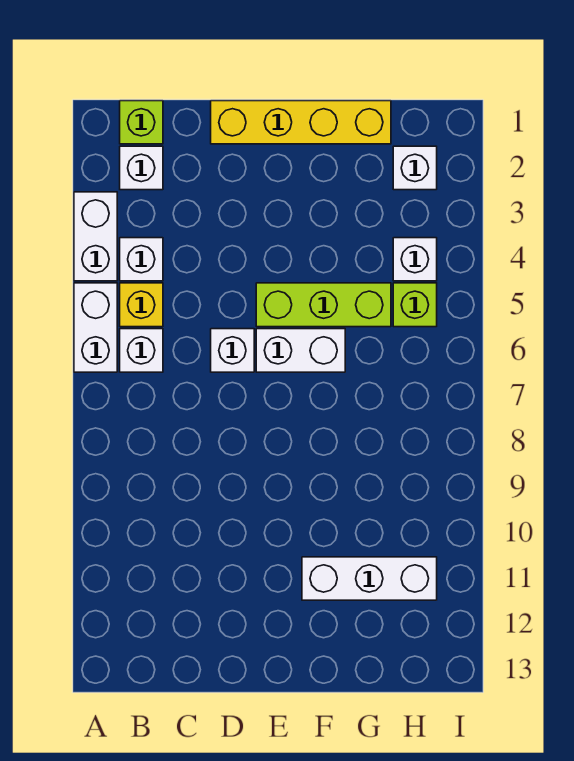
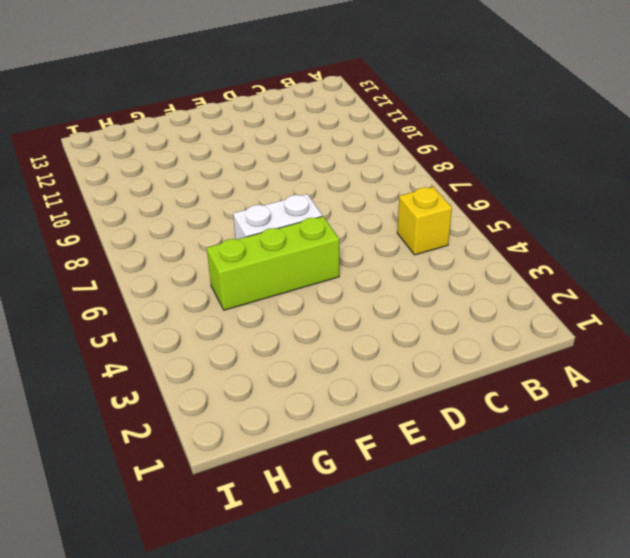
none -> white brick A3:A4 level 1
none -> white brick A5:A6 level 1
none -> lime brick B1 level 1

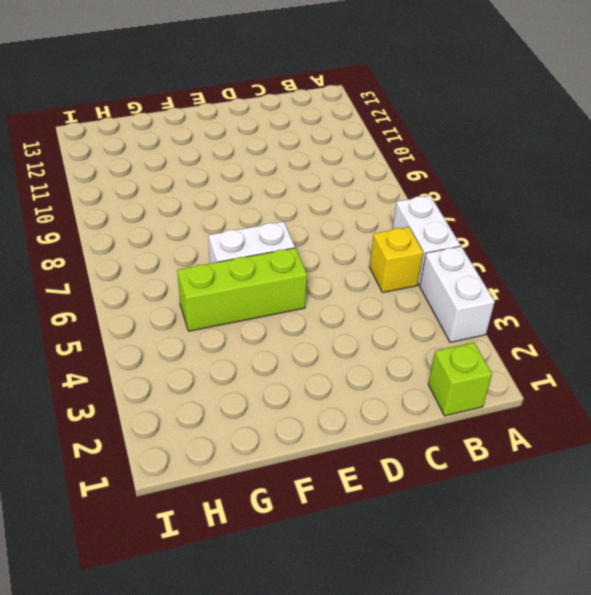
none -> white brick B2 level 1
none -> white brick B4 level 1
none -> white brick B6 level 1

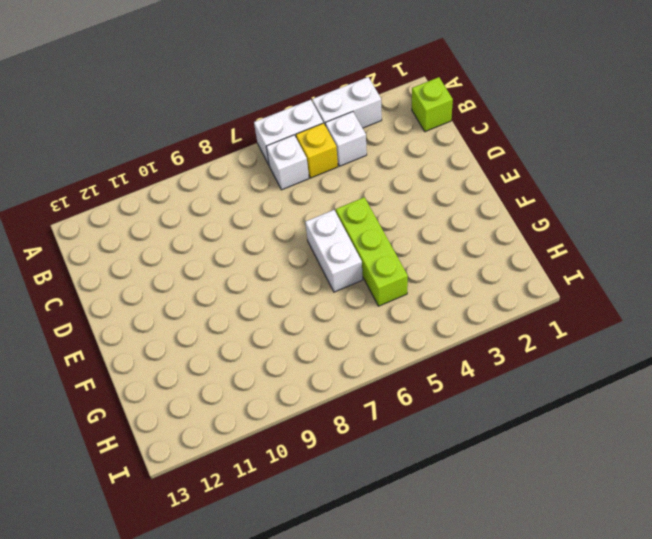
none -> white brick B2 level 1
none -> yellow brick D1:G1 level 1
none -> white brick D6 level 1

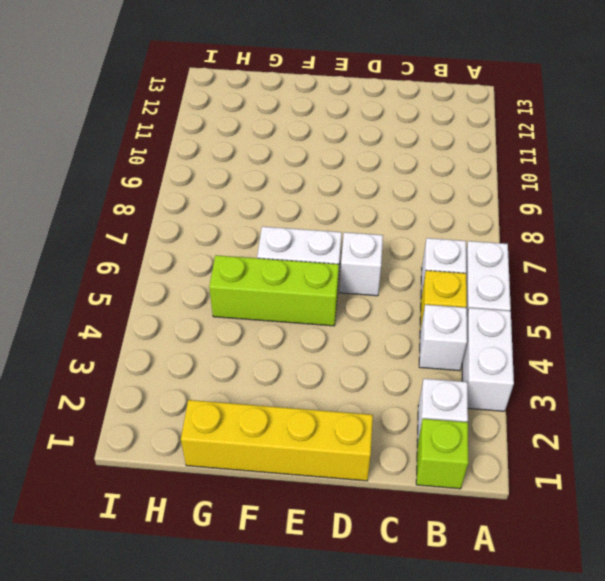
none -> white brick F11:H11 level 1
none -> white brick H2 level 1
none -> white brick H4 level 1

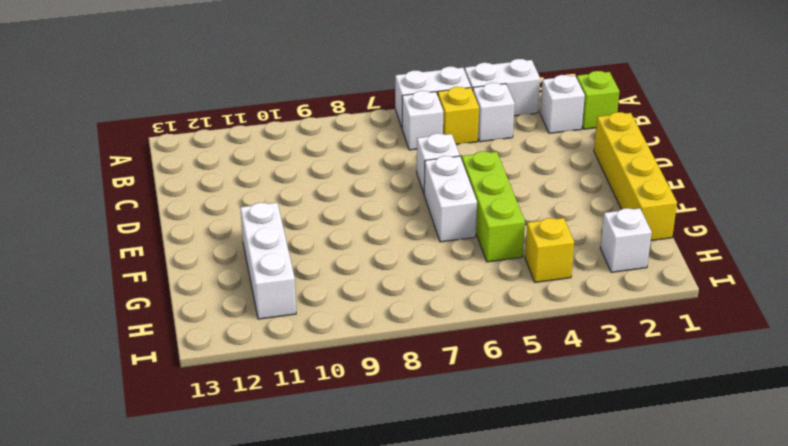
yellow brick H4 level 1 -> white brick H4 level 1
none -> lime brick H5 level 1

